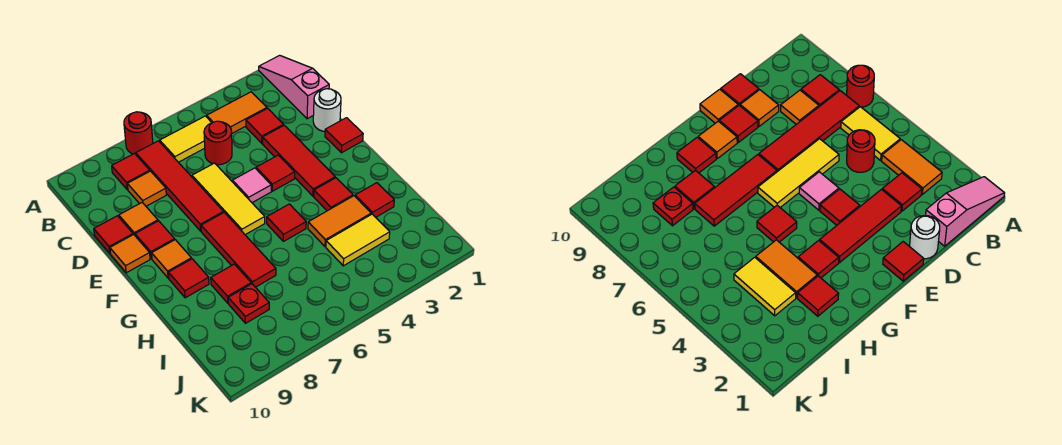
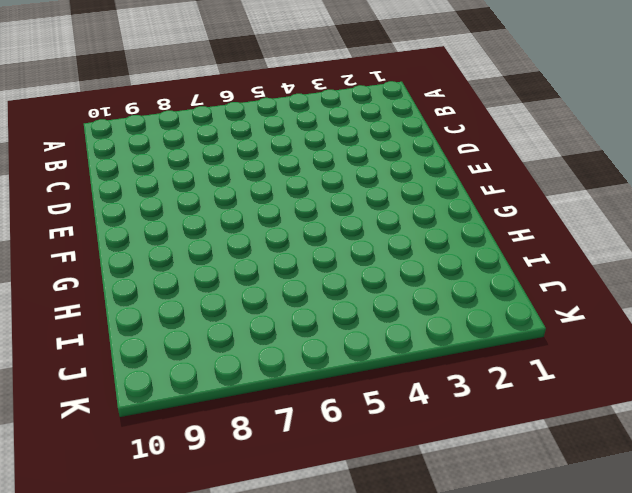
none -> pink slope A1:C1 level 1 top C
none -> red round brick A7 level 1
none -> orange tile B3:B4 level 1

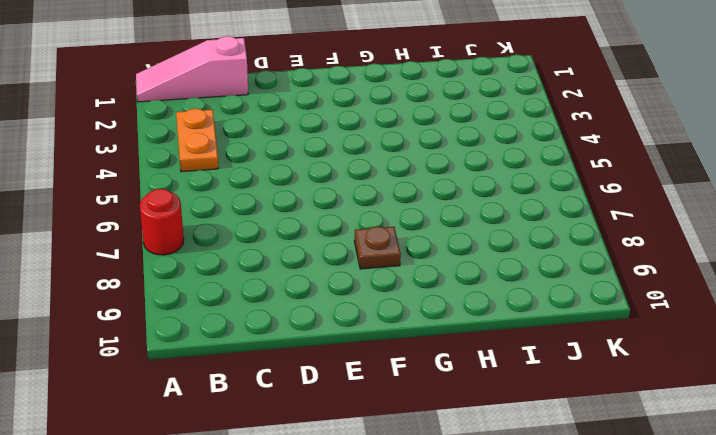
orange plate B3:B4 level 1 -> orange tile B3:B4 level 1
brown plate F8 level 1 -> none
none -> yellow tile B5:B6 level 1
none -> red tile B7:E7 level 1
none -> red tile B8 level 1

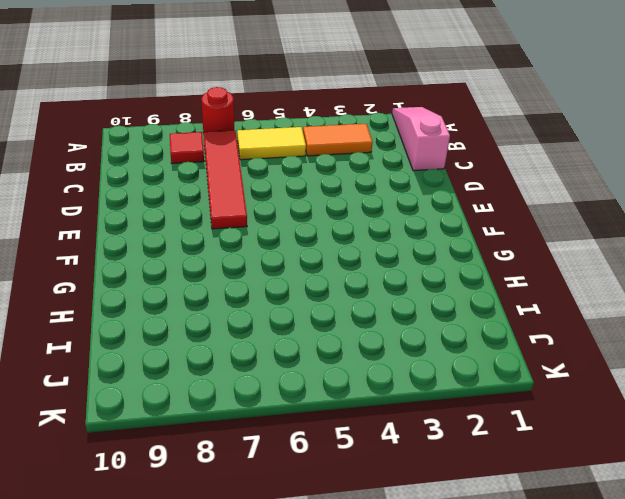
none -> red tile C3 level 1
none -> red round brick C5 level 1
none -> orange tile C8 level 1

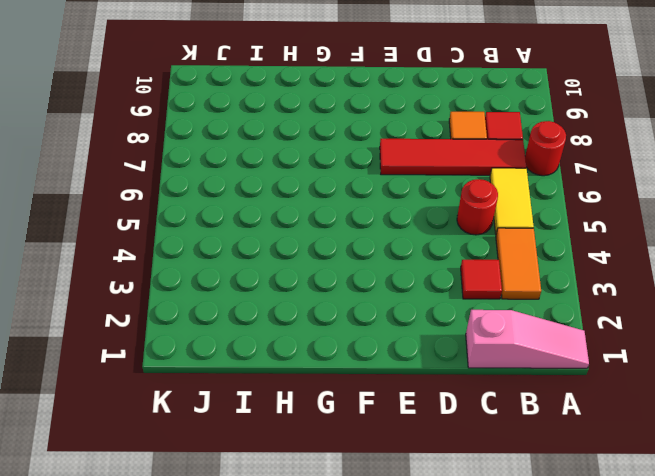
none -> white round brick D1 level 1
none -> red tile D3:F3 level 1
none -> yellow tile D6:F6 level 1

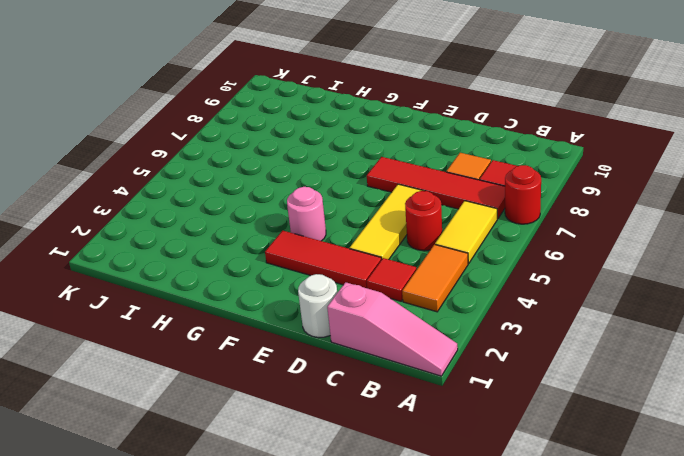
yellow tile D4:D6 level 1 -> yellow tile D6:F6 level 1
pink round brick F4 level 1 -> none
none -> orange tile D9 level 1
none -> red tile D10 level 1
none -> red tile E1 level 1

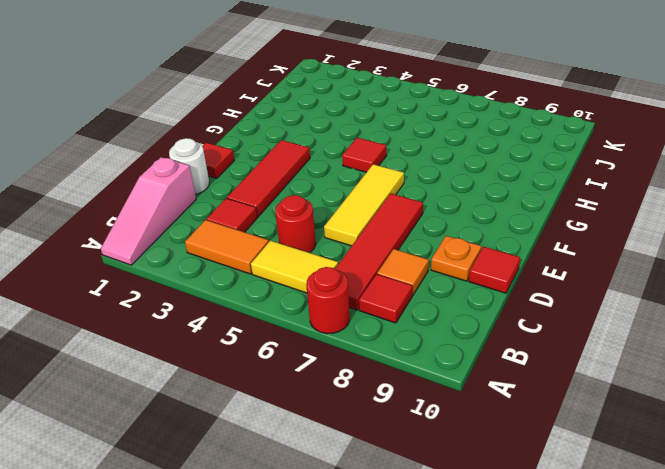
orange plate D9 level 1 -> orange tile D9 level 1
none -> red tile E4 level 1
none -> pink tile E5 level 1
none -> red tile E9 level 1

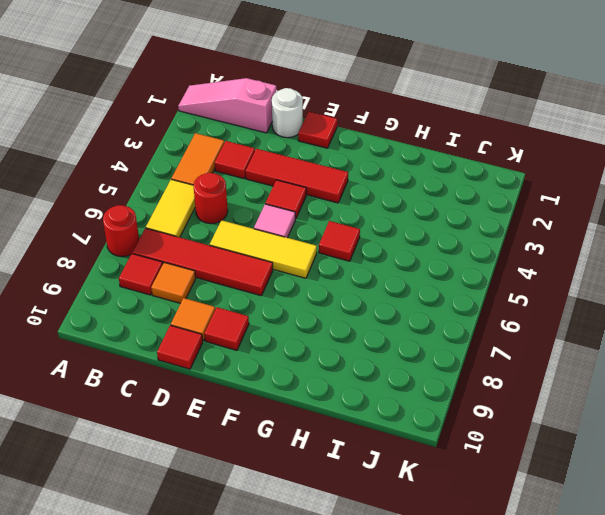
none -> orange tile E10 level 1
none -> red tile F7:H7 level 1
none -> orange tile F9 level 1

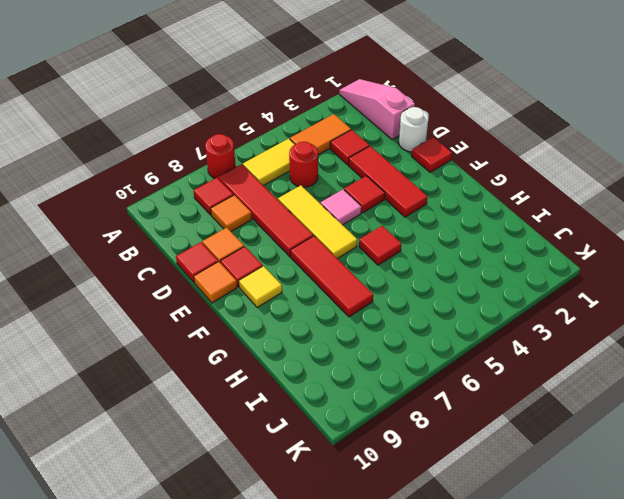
yellow tile F9 level 1 -> orange tile F9 level 1
none -> red tile G3 level 1
none -> red tile G9 level 1
none -> red tile H2 level 1

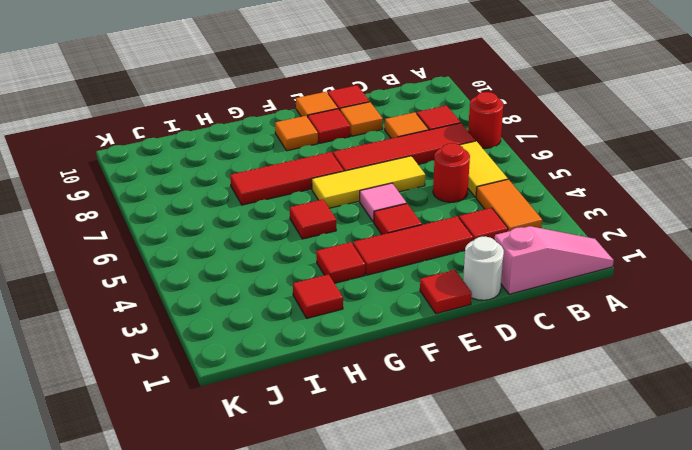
none -> red tile G9 level 1
none -> orange tile H3:H4 level 1
none -> red tile H8 level 1

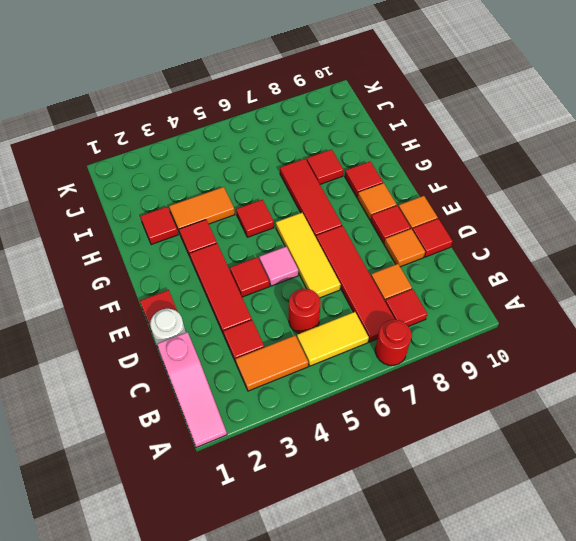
none -> yellow tile I3:I4 level 1
none -> red plate I8 level 1

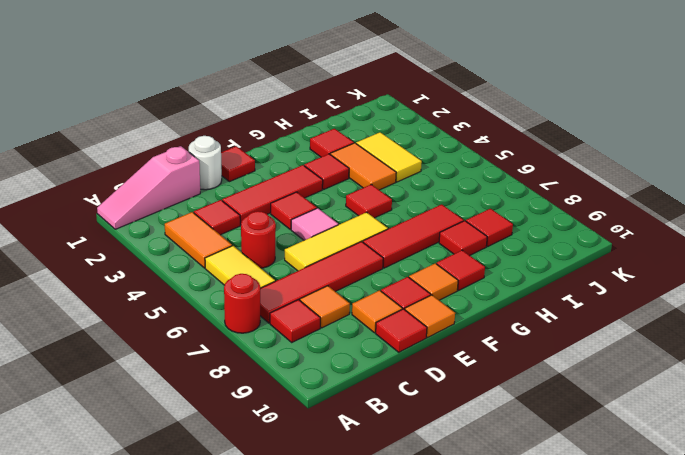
red tile I8 level 1 -> red plate I8 level 1

